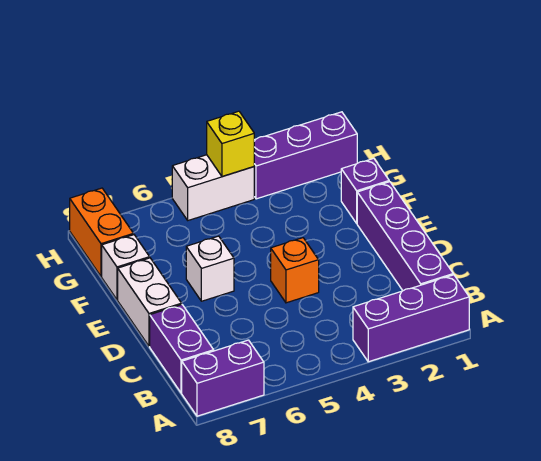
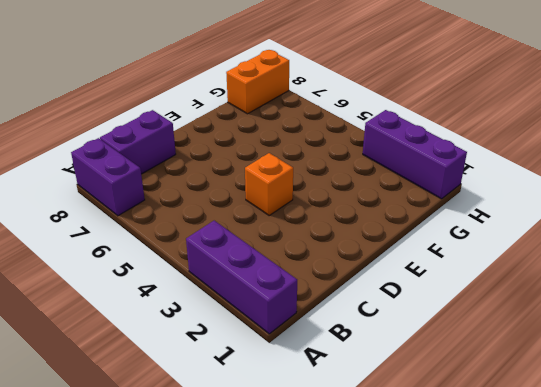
none -> purple brick B1:E1 level 1
none -> white brick D8:E8 level 1
none -> white brick E6 level 1

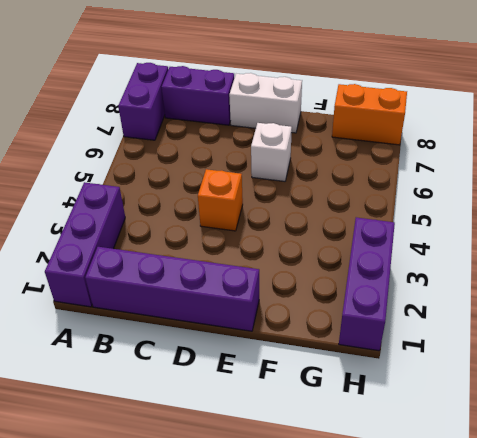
none -> purple brick F1 level 1
none -> white brick F8 level 1
none -> white brick H4:H5 level 1

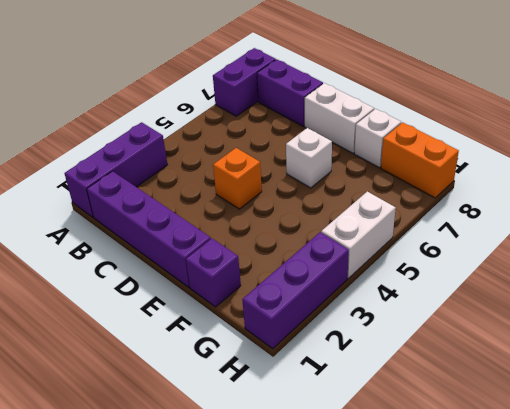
none -> yellow brick H4 level 2

